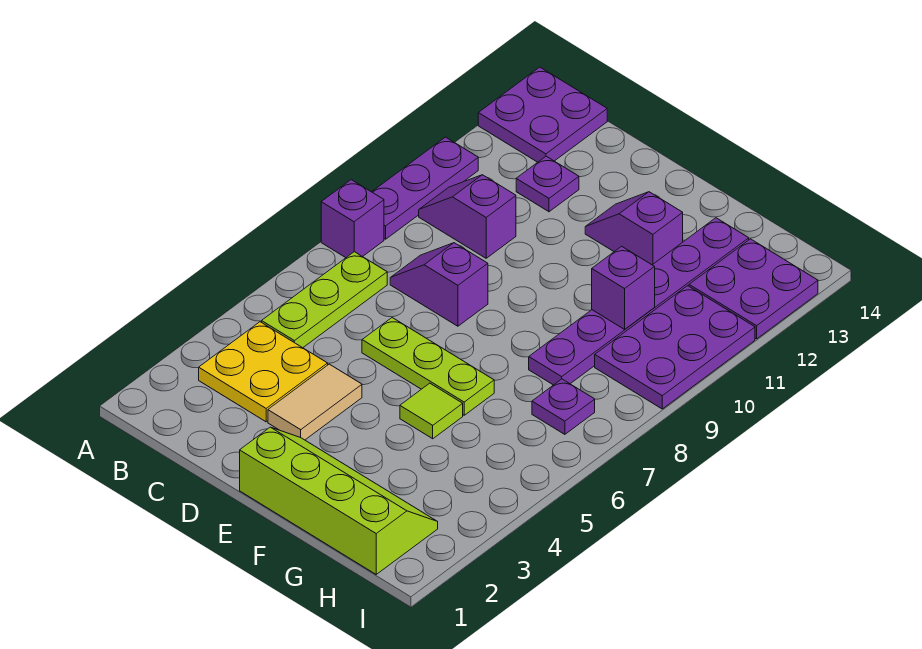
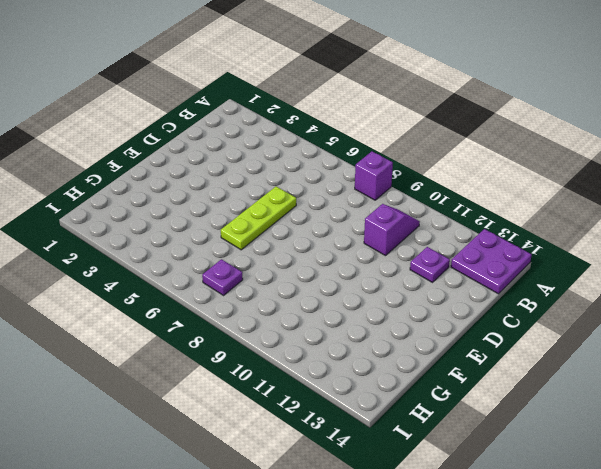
none -> purple plate A9:A11 level 1
none -> yellow plate B3:C4 level 1
none -> lime plate B5:B7 level 1

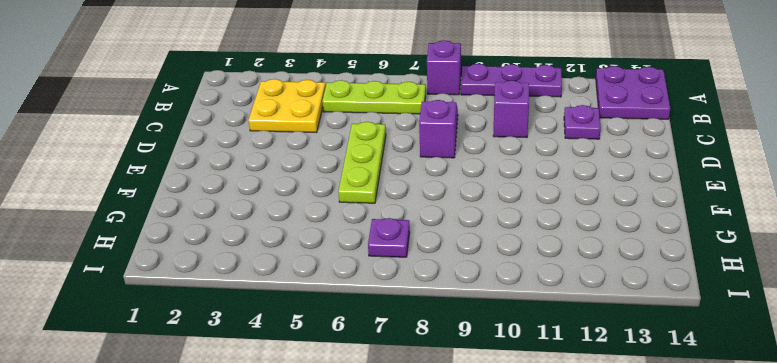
none -> tan tile D3:D4 level 1
none -> lime slope E1:H2 level 1 top 1
none -> purple slope E12:F12 level 1 top F

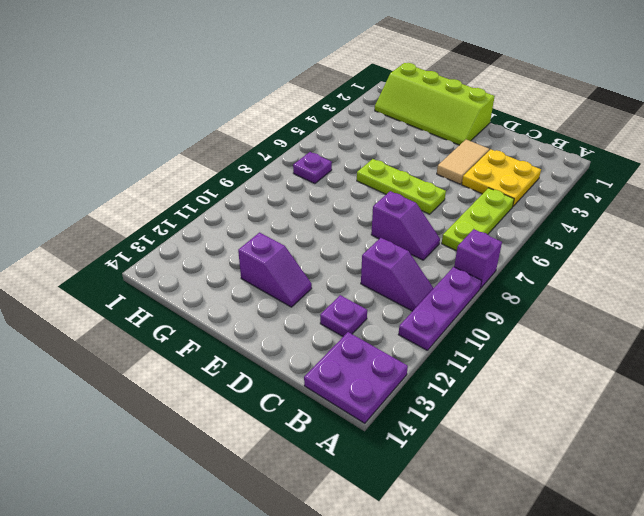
none -> lime tile F5 level 1
none -> purple plate G8:G13 level 1
none -> purple plate H9:I11 level 1

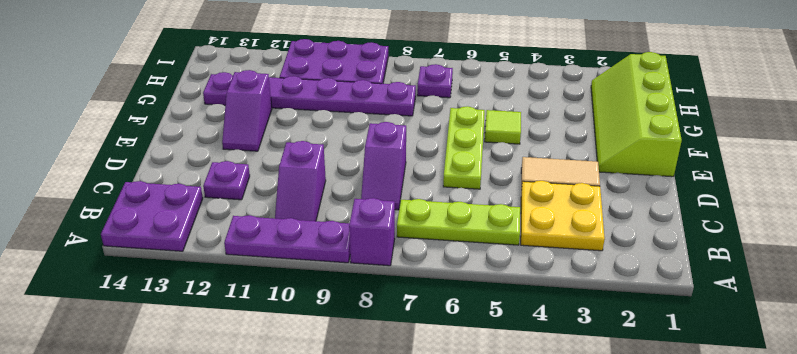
none -> purple plate H12:I13 level 1
none -> purple brick G10 level 2

